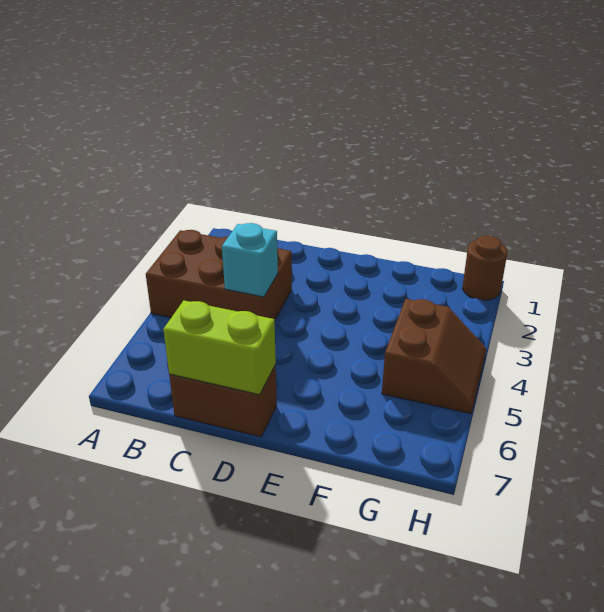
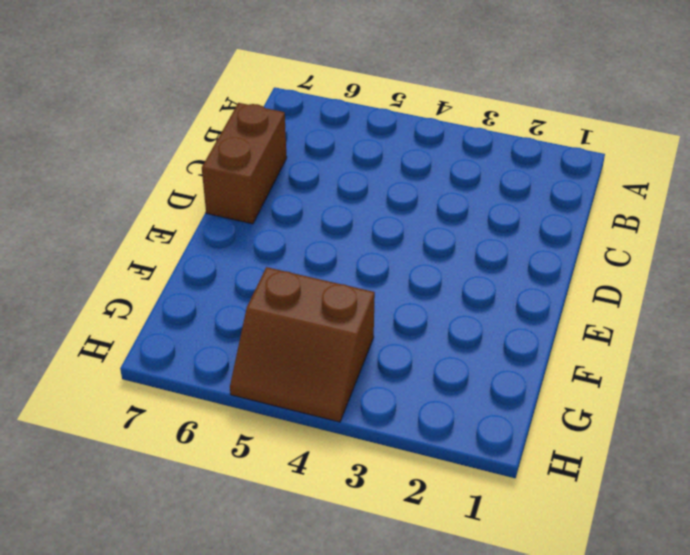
none -> brown brick A3:C4 level 1
none -> brown round brick H1 level 1

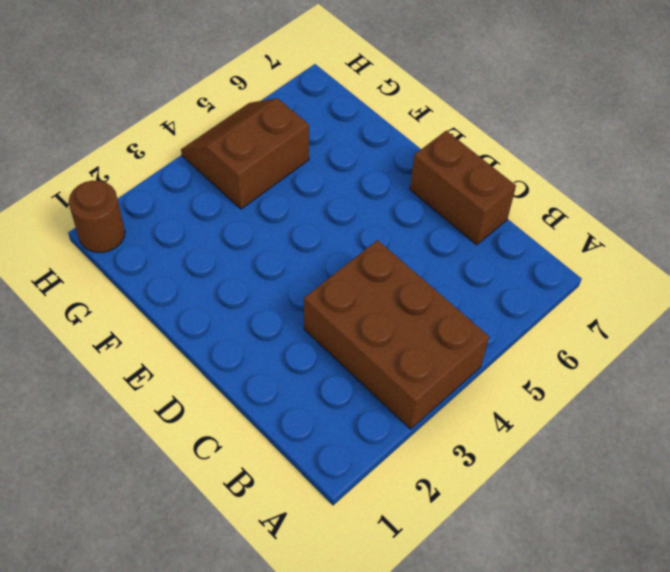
none -> cyan brick C4 level 2
none -> lime brick C7:D7 level 2

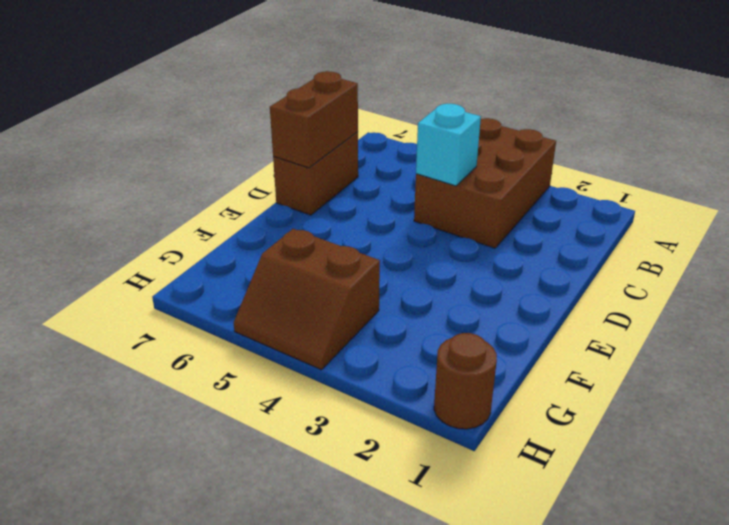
brown brick C7:D7 level 2 -> lime brick C7:D7 level 2

